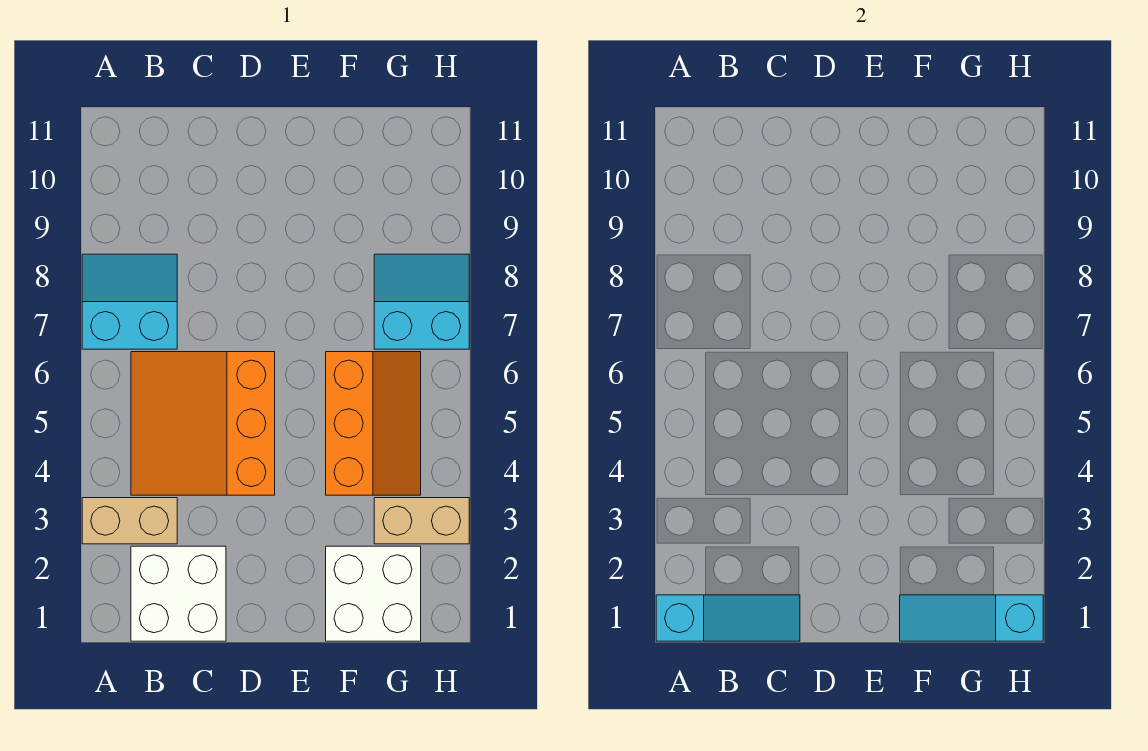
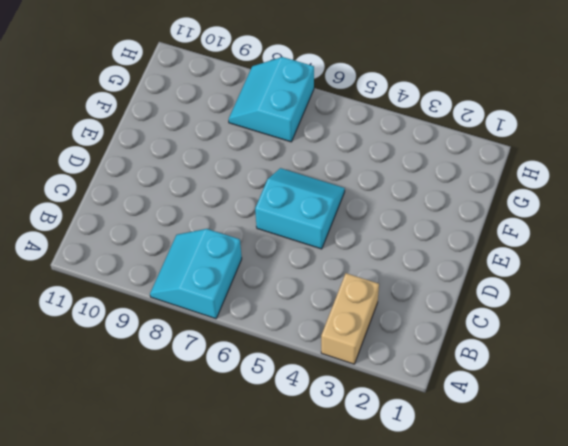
cyan slope D5:E6 level 1 top D -> orange slope B4:D6 level 1 top D
none -> white brick B1:C2 level 1
none -> white brick F1:G2 level 1

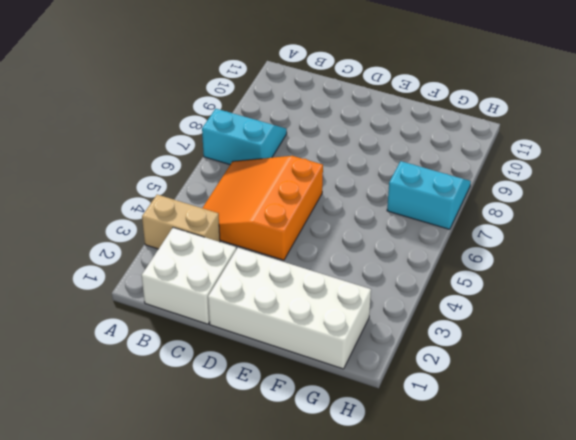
white brick D1:G2 level 1 -> white brick F1:G2 level 1
none -> orange slope F4:G6 level 1 top F
none -> tan brick G3:H3 level 1

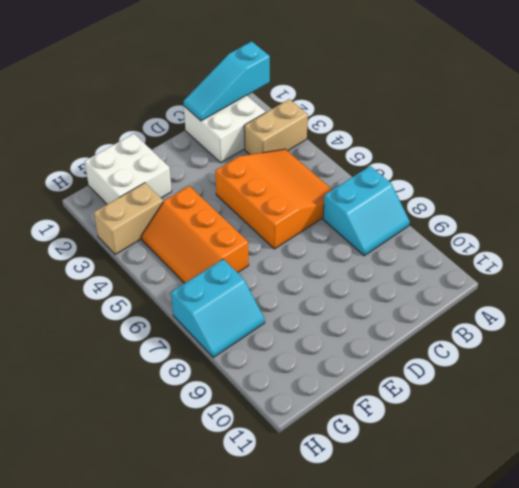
none -> cyan slope F1:H1 level 2 top H

